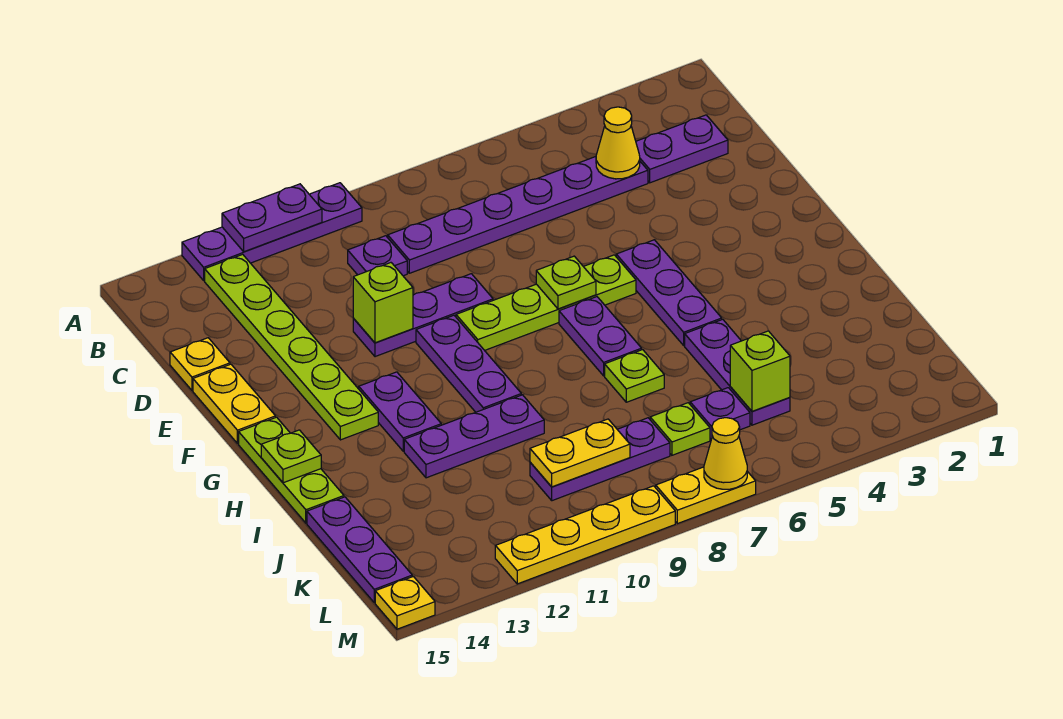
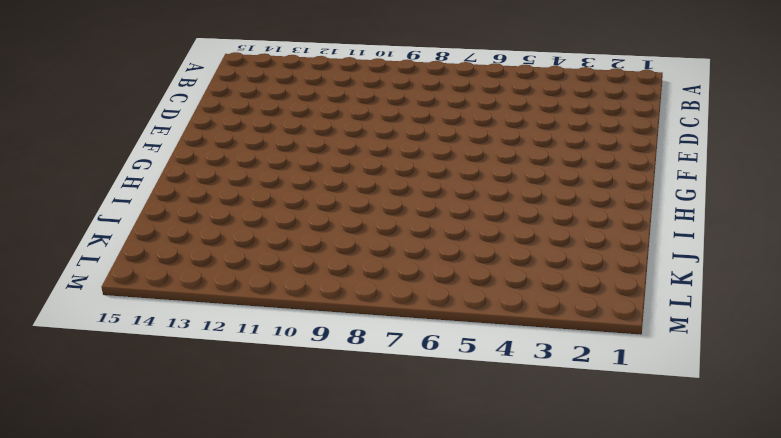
none -> purple plate A10:A13 level 1
none -> lime plate B13:G13 level 1
none -> purple plate C2:C3 level 1
none -> purple plate C4:C9 level 1

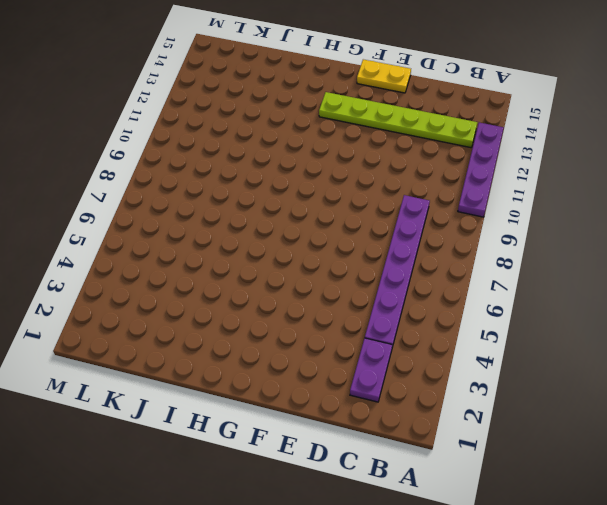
none -> purple plate C10 level 1
none -> yellow plate D15 level 1
none -> purple plate E9:E11 level 1
none -> purple plate F5:H5 level 1

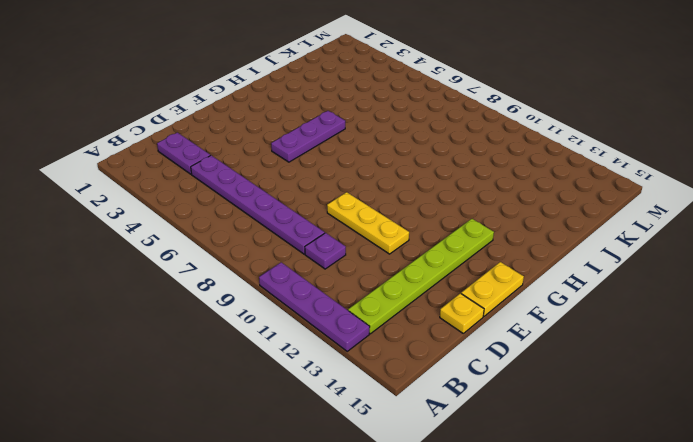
yellow plate E9:E11 level 1 -> purple plate E9:E11 level 1
none -> lime plate F6:F9 level 1
none -> purple plate F10:H10 level 1
none -> purple plate G7:H7 level 1
none -> purple plate G12:H12 level 1

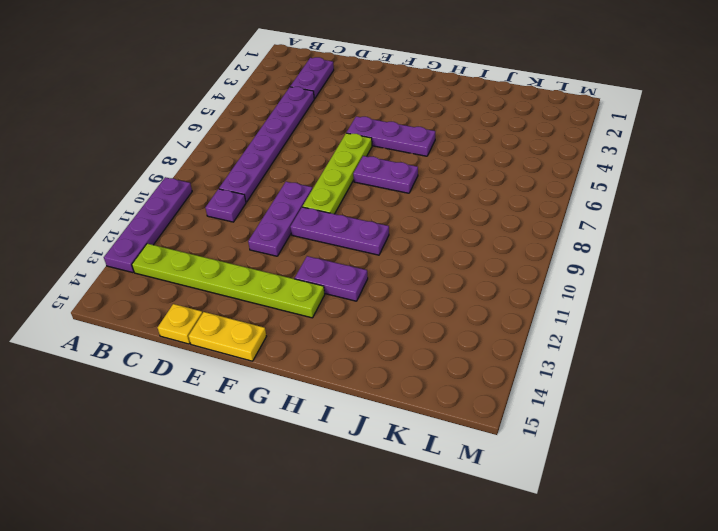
none -> lime plate G15:I15 level 1
none -> purple plate I5:K5 level 1
none -> lime plate I7 level 1
none -> purple plate I10:I12 level 1

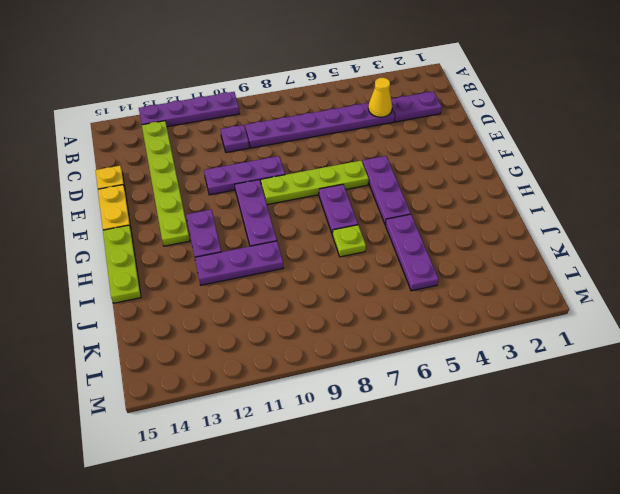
none -> purple plate J15:L15 level 1
none -> purple plate K6 level 1
none -> lime plate K7 level 1
none -> purple plate K8:K10 level 1

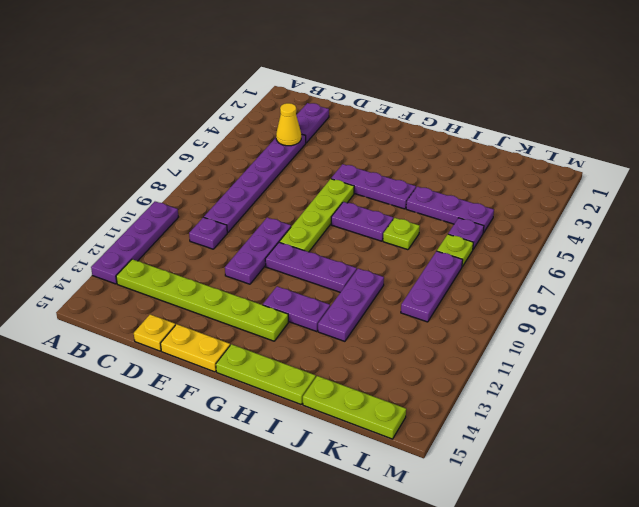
lime plate J15:L15 level 1 -> purple plate J15:L15 level 1
none -> yellow plate M7:M8 level 1
none -> yellow plate M9:M12 level 1
none -> yellow plate M15 level 1
none -> purple plate A11:A12 level 2

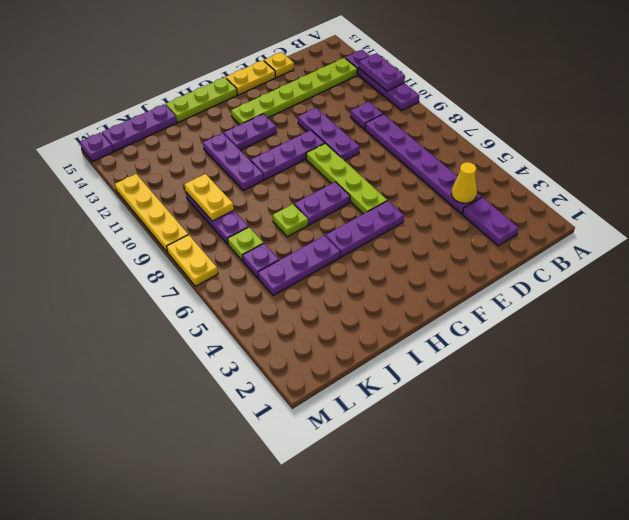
purple plate M15 level 1 -> yellow plate M15 level 1
none -> lime brick E11 level 2
none -> lime plate F7 level 2
none -> lime plate H15 level 2
none -> lime brick K5 level 2

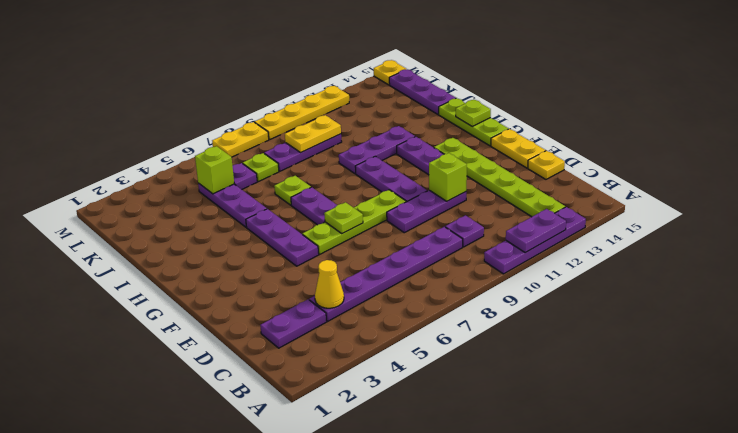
none -> yellow cone M7 level 2

